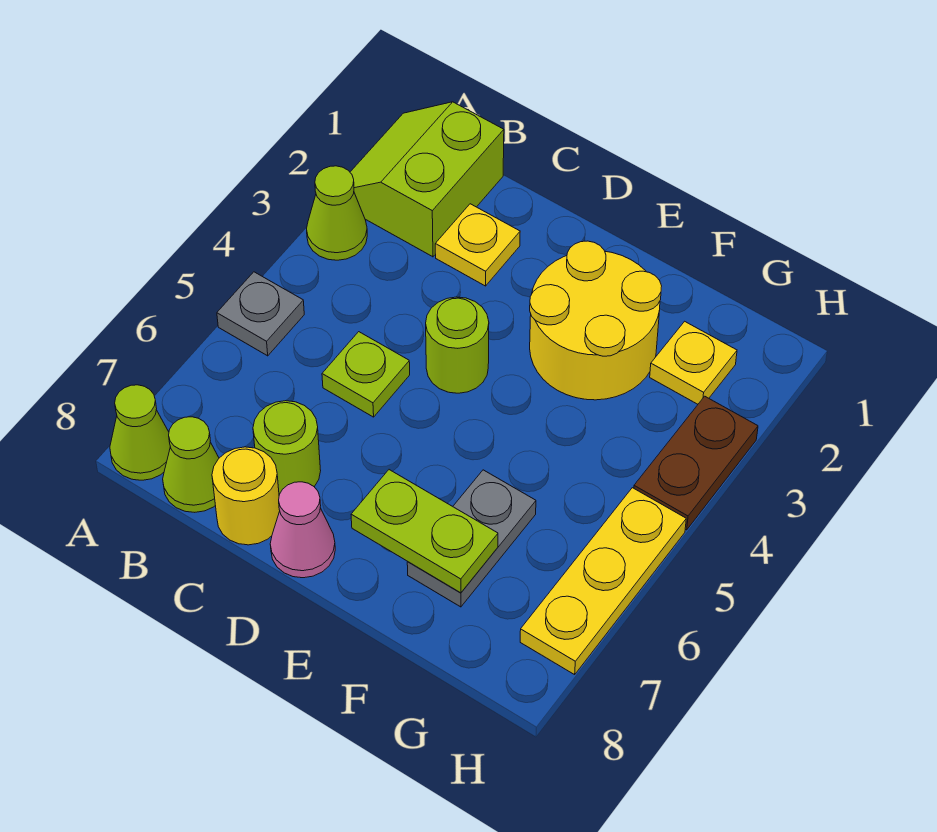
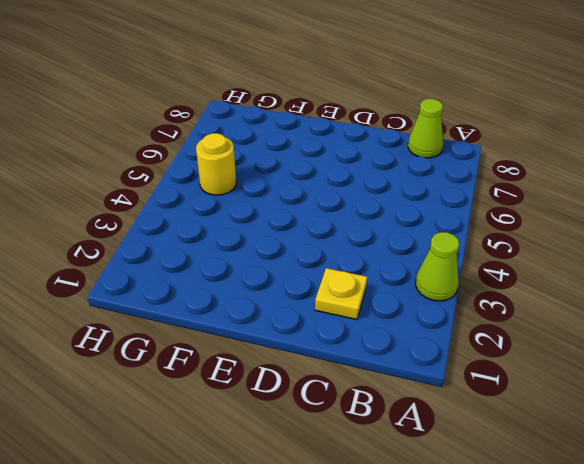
yellow round brick G5 level 1 -> yellow round brick C8 level 1
none -> lime slope A1:B2 level 1 top B
none -> grey plate A5 level 1
none -> lime cone A8 level 1

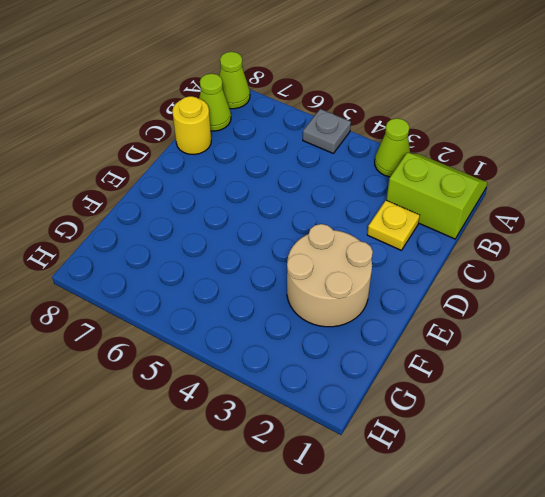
tan round brick E2:F3 level 1 -> yellow round brick E2:F3 level 1
none -> lime plate C5 level 1
none -> lime round brick C7 level 1
none -> lime round brick D4 level 1

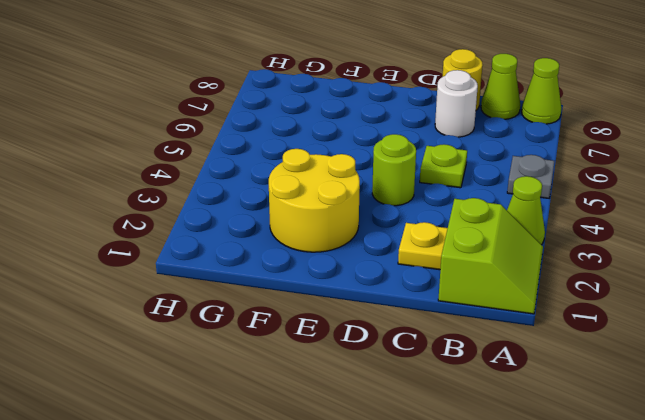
white round brick C7 level 1 -> lime round brick C7 level 1
none -> pink cone D8 level 1
none -> grey plate F6:F7 level 1
none -> yellow plate G2 level 1

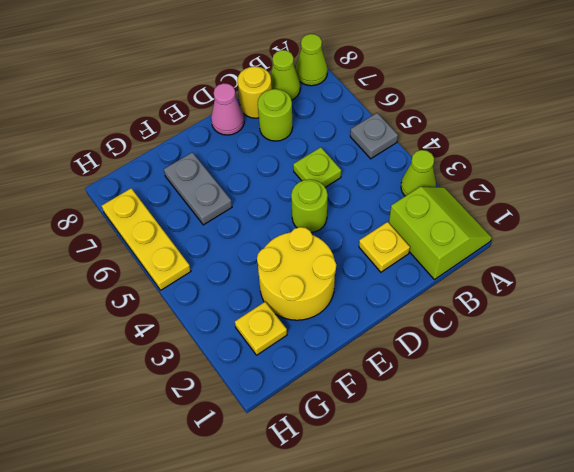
none -> brown plate H3:H4 level 1
none -> lime plate E7:F7 level 2

